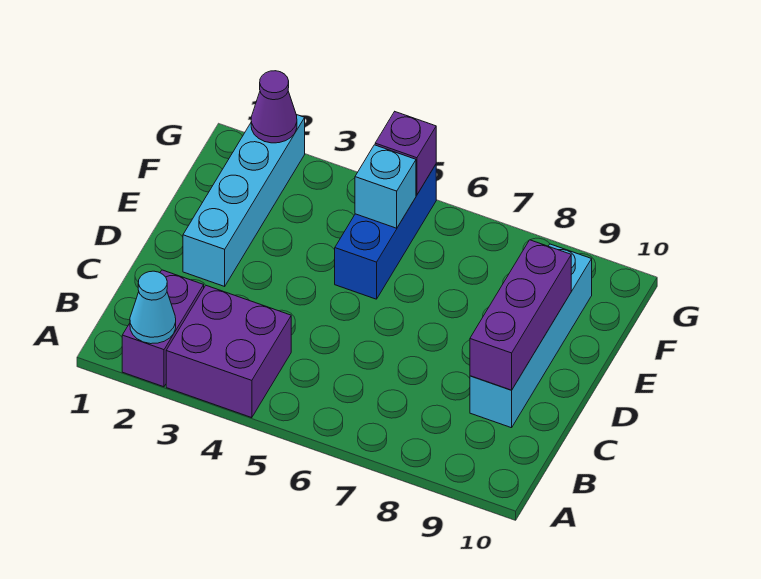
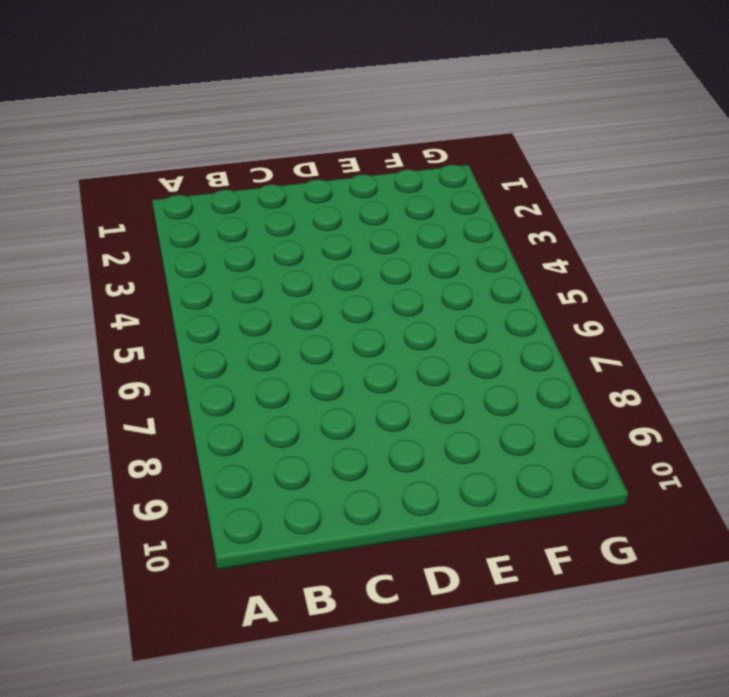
none -> purple brick A2:B2 level 1
none -> purple brick A3:B4 level 1

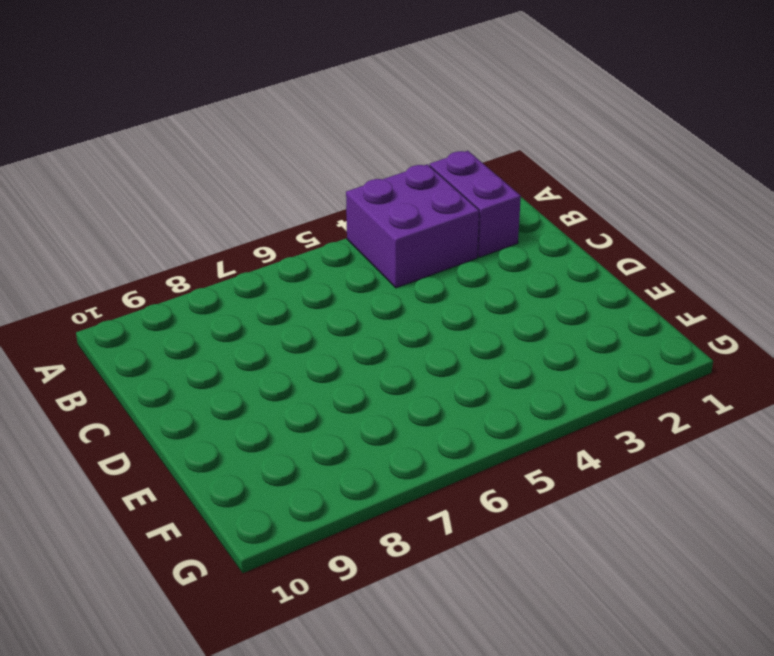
none -> cyan brick C9:F9 level 1
none -> cyan brick D2:G2 level 1

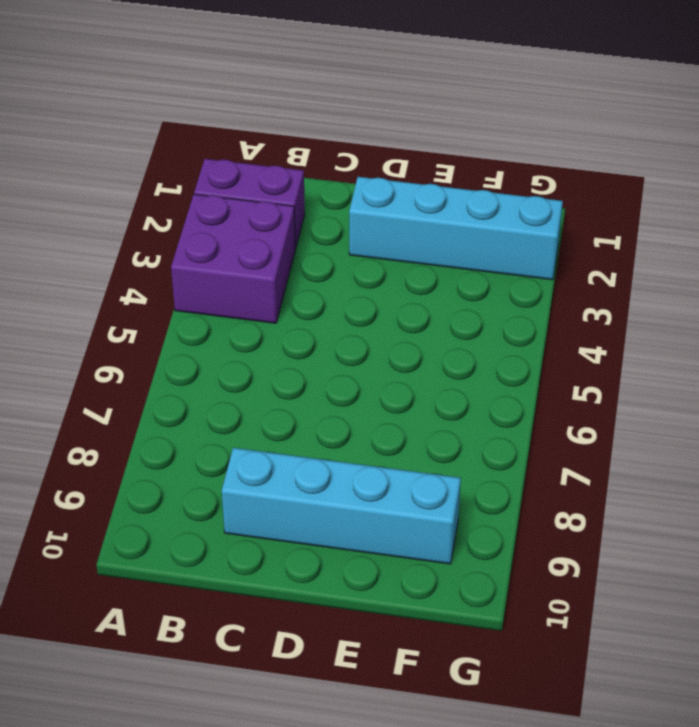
none -> blue brick E5:G5 level 1
none -> cyan cone A2 level 2

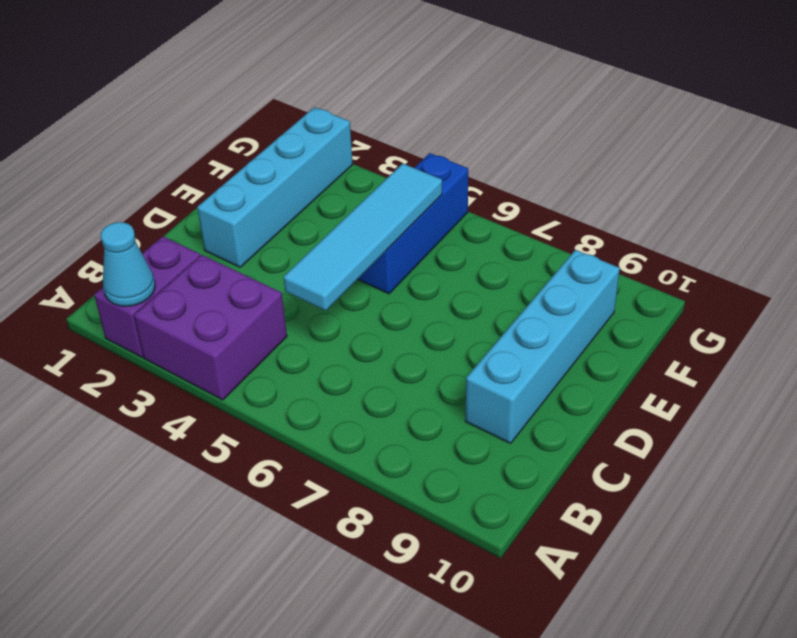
cyan tile C5:F5 level 2 -> cyan brick F5 level 2
none -> purple brick C9:E9 level 2
none -> purple cone G2 level 2

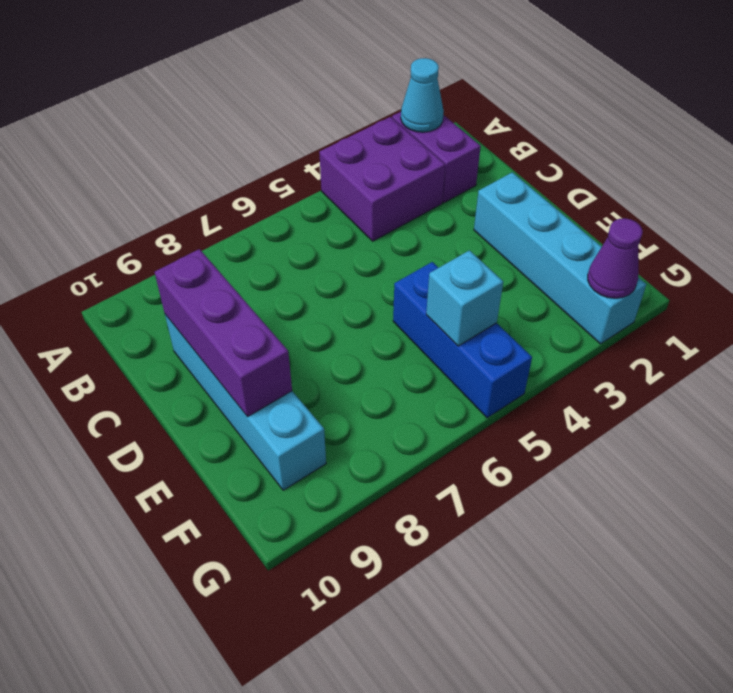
none -> purple brick G5 level 2

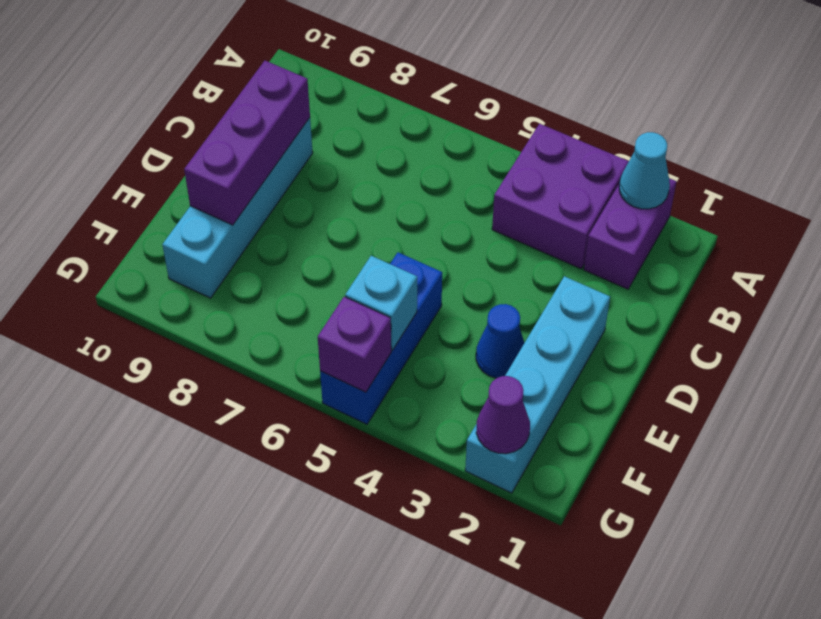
blue cone E3 level 1 -> none

